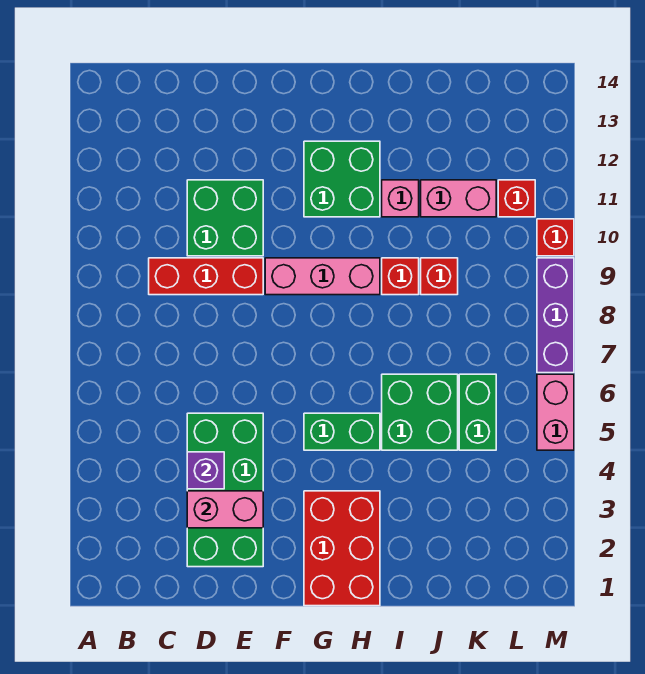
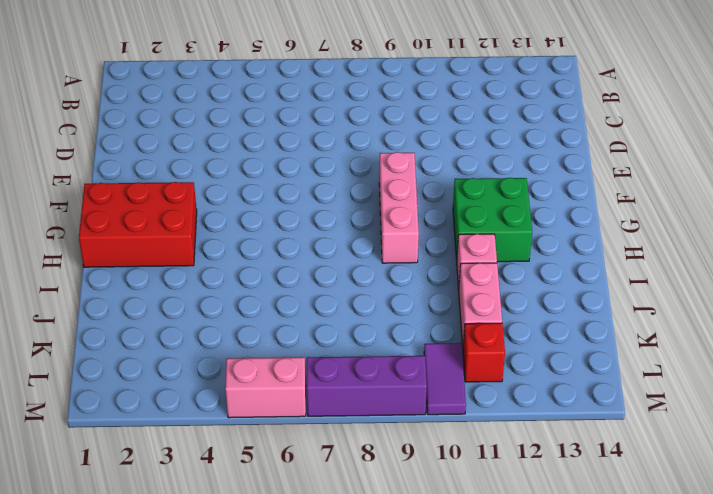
purple tile L10:M10 level 1 -> red brick M10 level 1
none -> red brick C9:E9 level 1
none -> green brick D2:E5 level 1
none -> green brick D10:E11 level 1

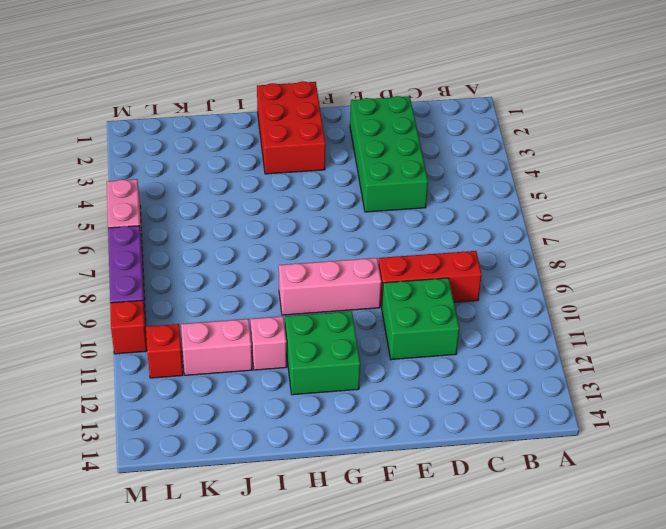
none -> green brick G5:H5 level 1
none -> green brick I5:J6 level 1
none -> red brick I9 level 1

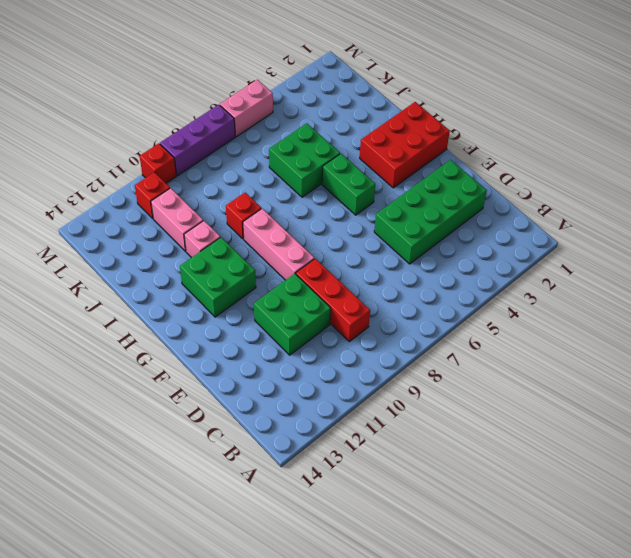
none -> red brick J9 level 1
none -> green brick K5:K6 level 1
none -> pink brick D3:E3 level 2

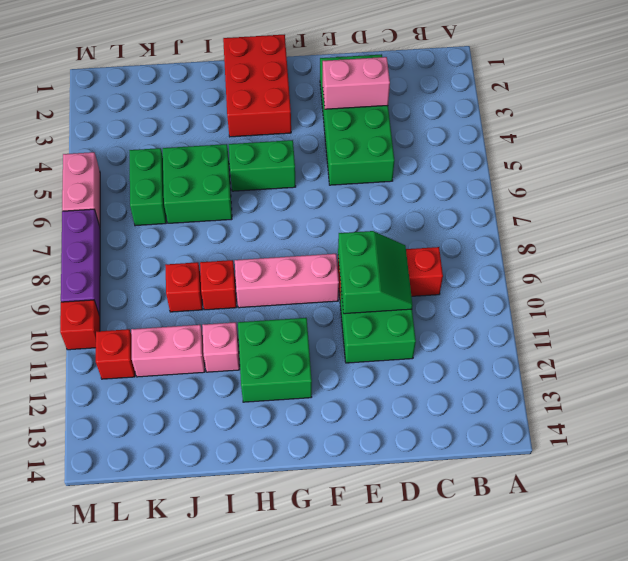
green slope D9:E10 level 2 top E -> none
none -> purple brick D4 level 2

